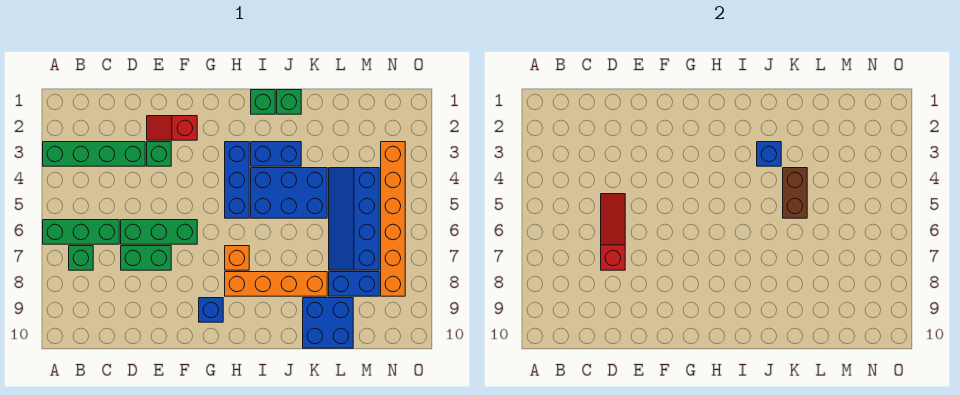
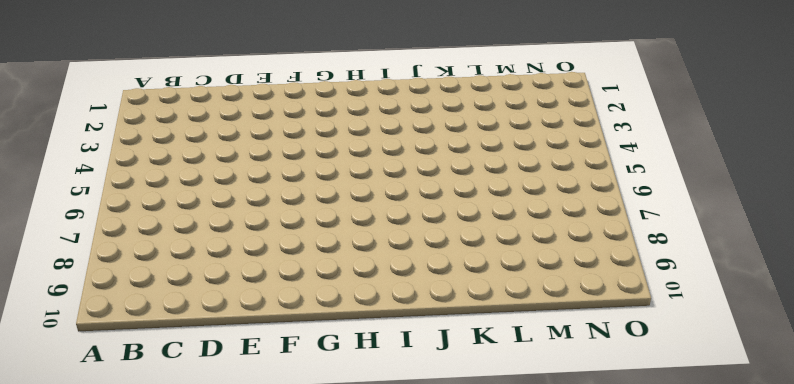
none -> green brick A3:D3 level 1
none -> green brick A6:C6 level 1
none -> green brick B7 level 1

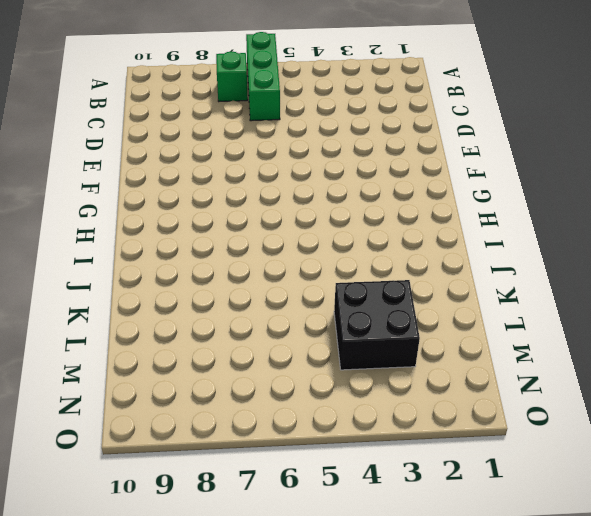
black brick L3:M4 level 1 -> blue slope L4:M7 level 1 top M
none -> green brick A3:D3 level 1
none -> green brick D6:F6 level 1
none -> green brick D7:E7 level 1

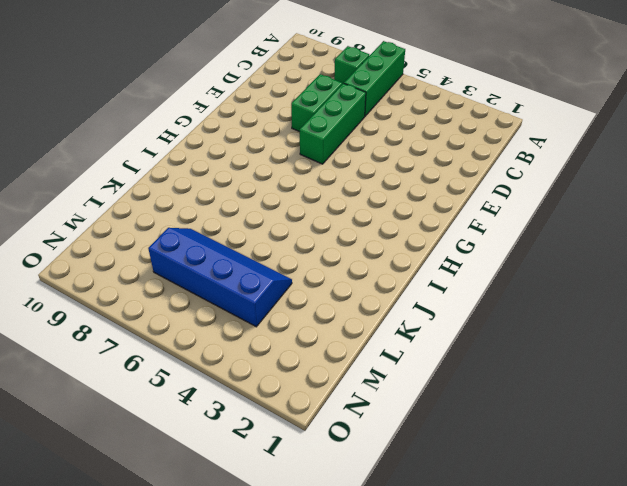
none -> green brick A3:D3 level 1
none -> red slope E2:F2 level 1 top F
none -> green brick E3 level 1

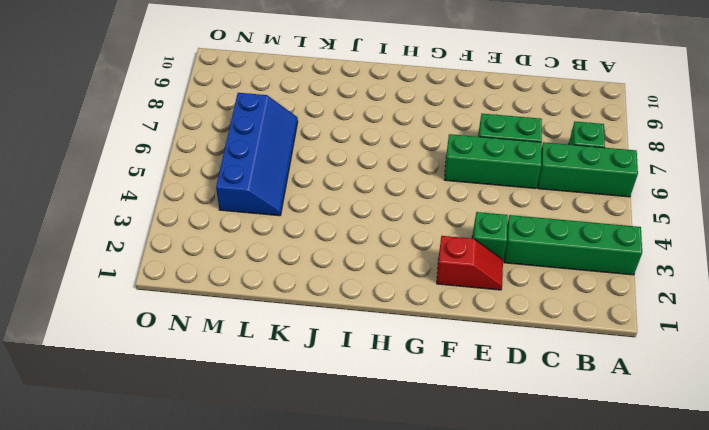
none -> blue brick G9 level 1
none -> blue brick H3:H5 level 1
none -> orange brick H7 level 1

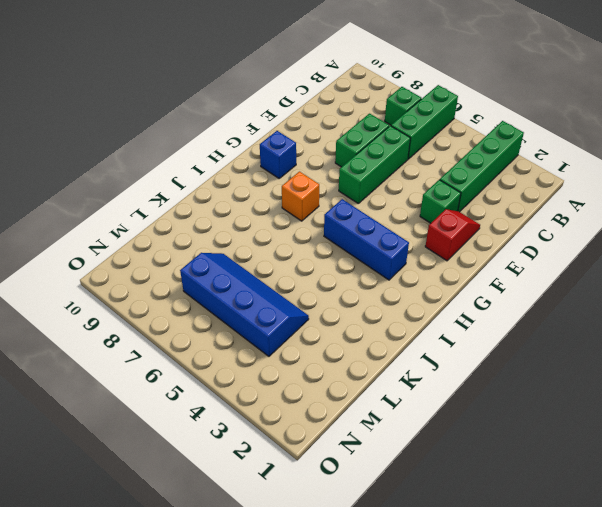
none -> orange brick H8:K8 level 1
none -> green brick I1 level 1
none -> blue brick I3:J3 level 1

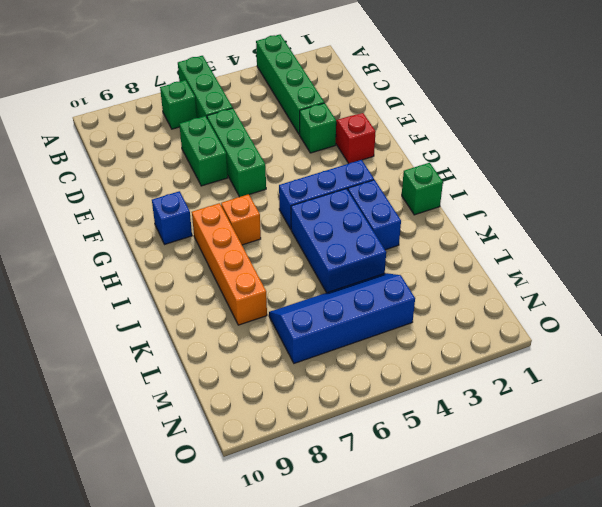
none -> green brick J1 level 1
none -> blue brick K9:L10 level 1
none -> blue brick L8:M8 level 1

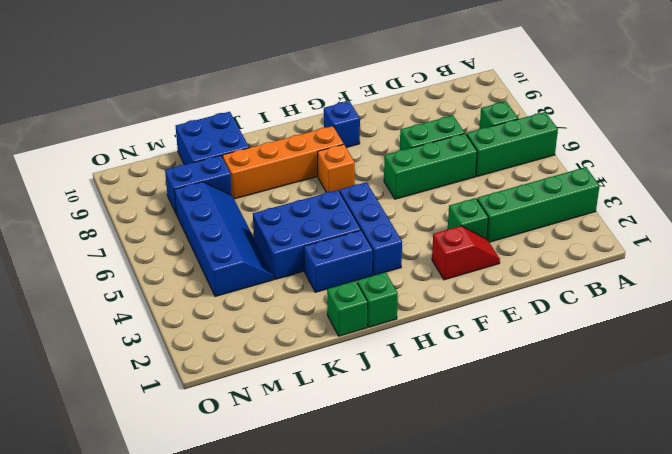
none -> orange brick N3:N8 level 1
none -> red slope D5:D7 level 2 top 7
none -> blue brick J3 level 2

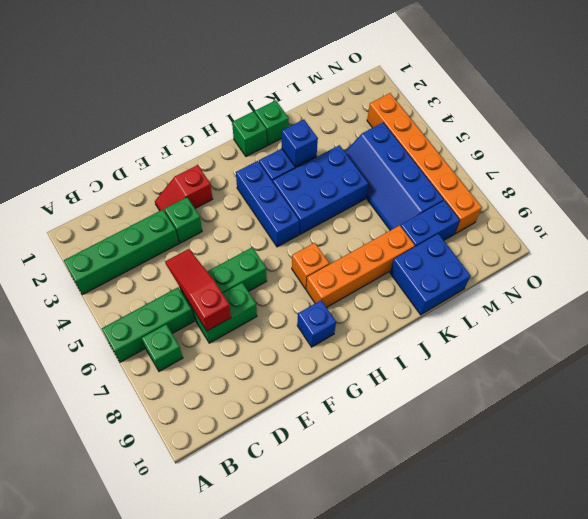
none -> brown brick K4:K5 level 2

